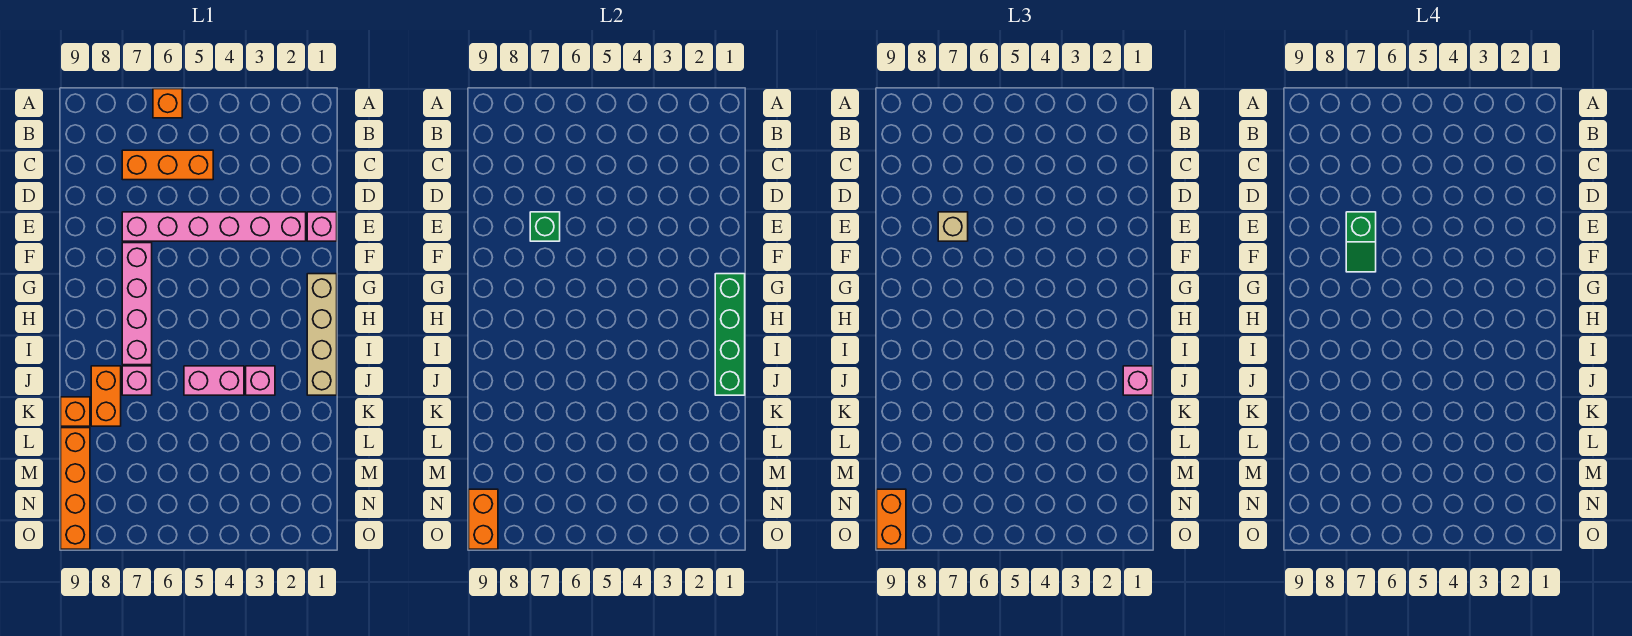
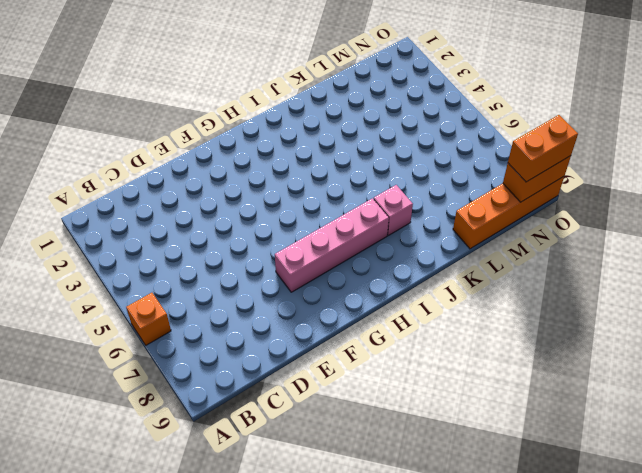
none -> orange brick C5:C7 level 1
none -> pink brick E1 level 1
none -> pink brick E2:E7 level 1

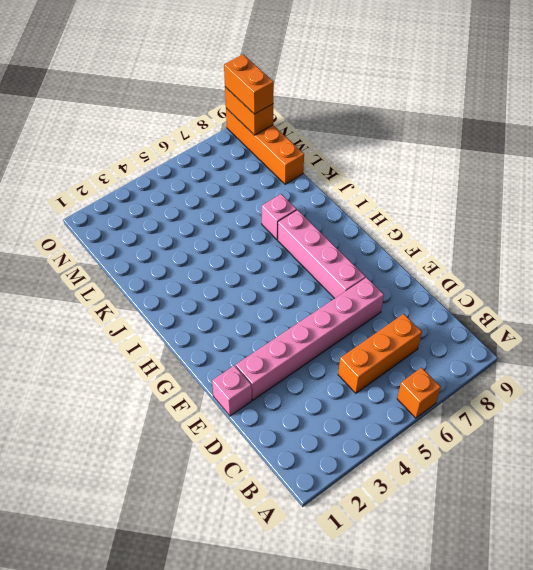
none -> tan brick G1:J1 level 1
none -> pink brick J3 level 1
none -> pink brick J4:J5 level 1

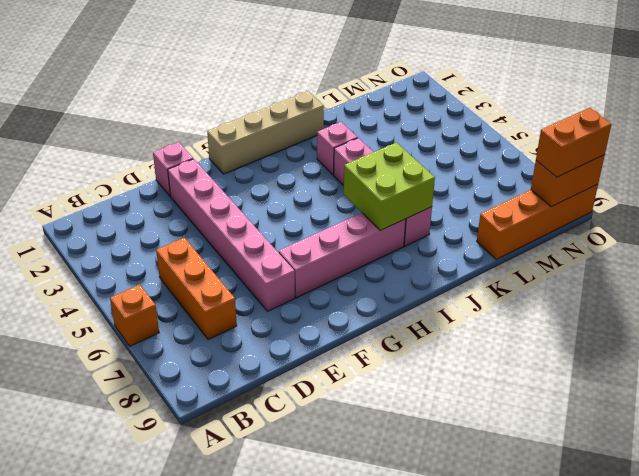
lime brick I6:J7 level 2 -> none
none -> orange brick J8:K8 level 1
none -> orange brick K9 level 1
none -> green brick E7 level 2

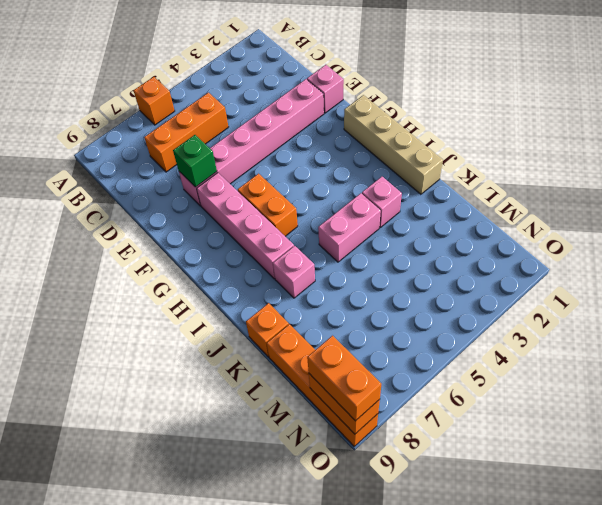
orange brick G6:H6 level 1 -> orange brick J8:K8 level 1
none -> green brick G1:J1 level 2
none -> tan brick E7 level 3
none -> pink brick J1 level 3

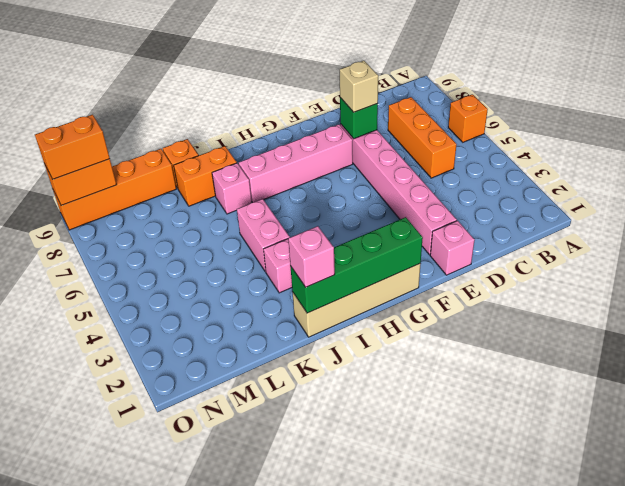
none -> green slope E7:F7 level 4 top E

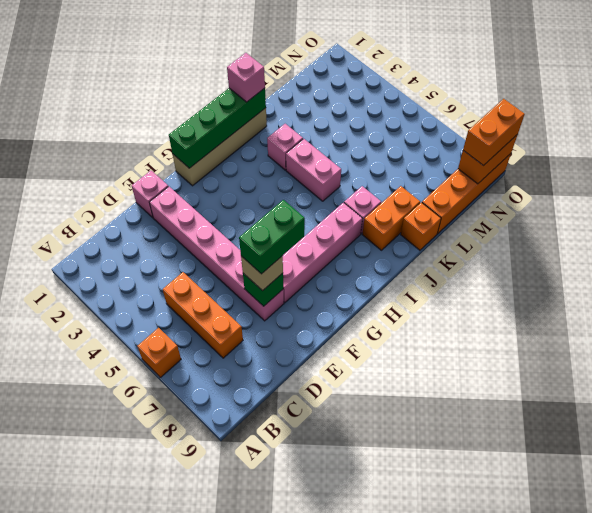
green brick E7:F7 level 4 -> green slope E7:F7 level 4 top E

